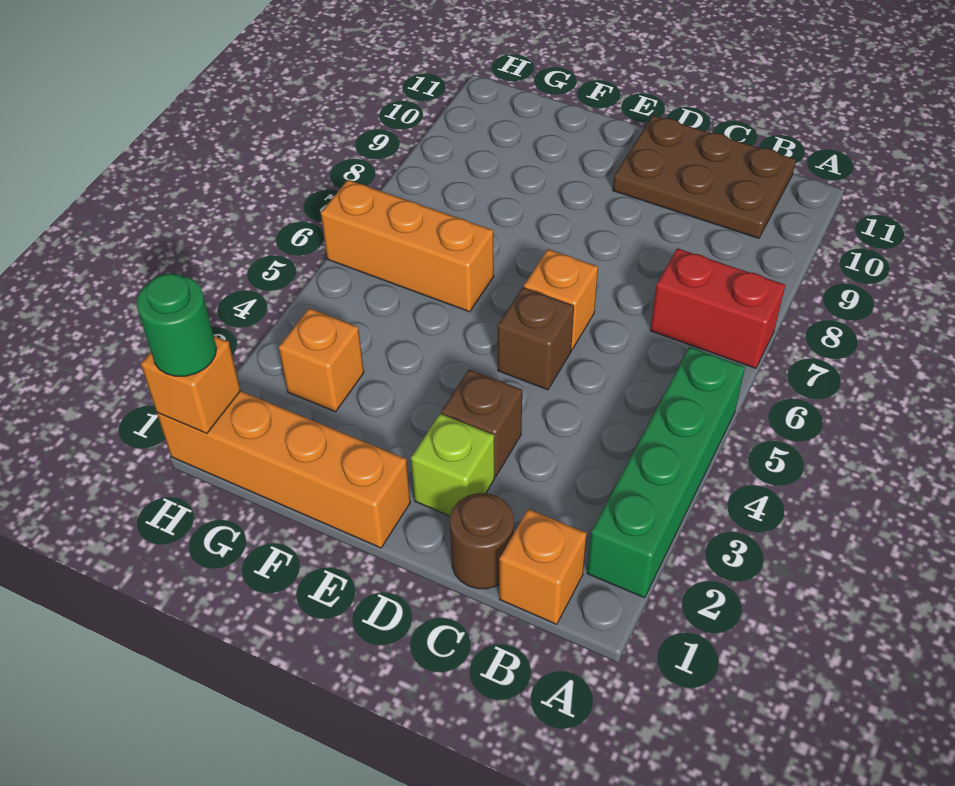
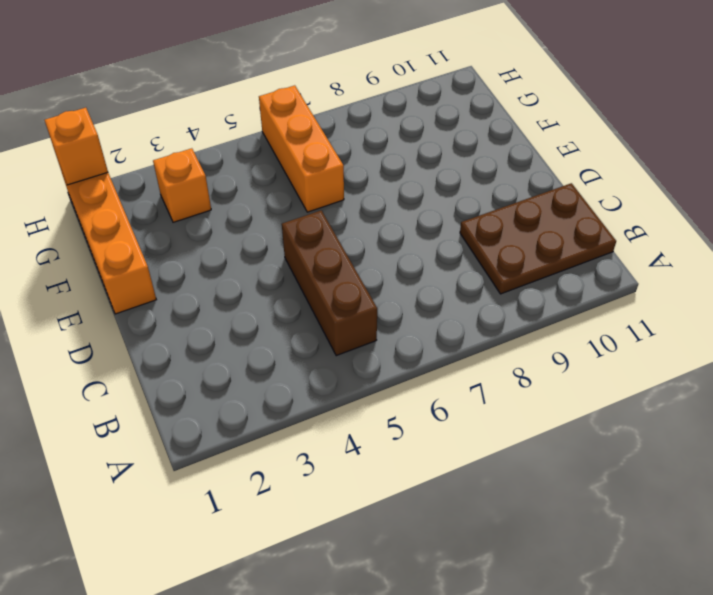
brown brick B5:D5 level 1 -> brown brick D5 level 1
brown plate B9:C11 level 1 -> brown plate B10:D11 level 1
none -> green brick A2:A5 level 1
none -> red brick A7:B7 level 1
none -> orange brick B1 level 1

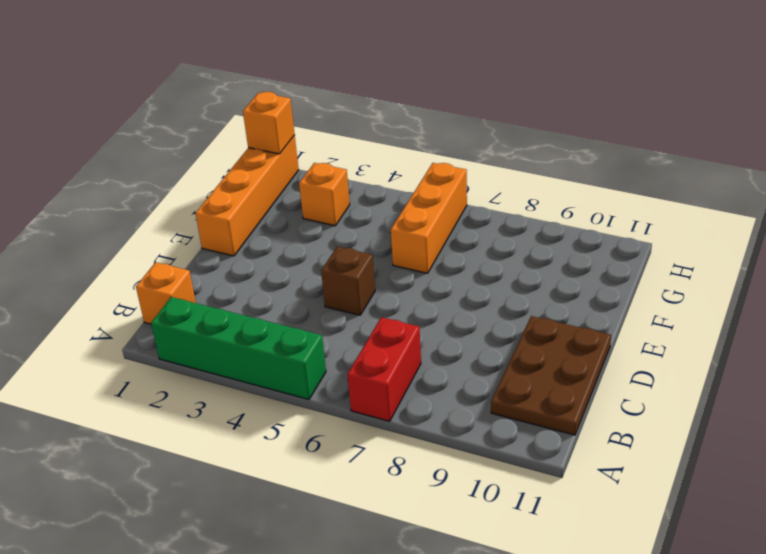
none -> brown round brick C1 level 1
none -> lime brick D2 level 1
none -> brown brick D3 level 1

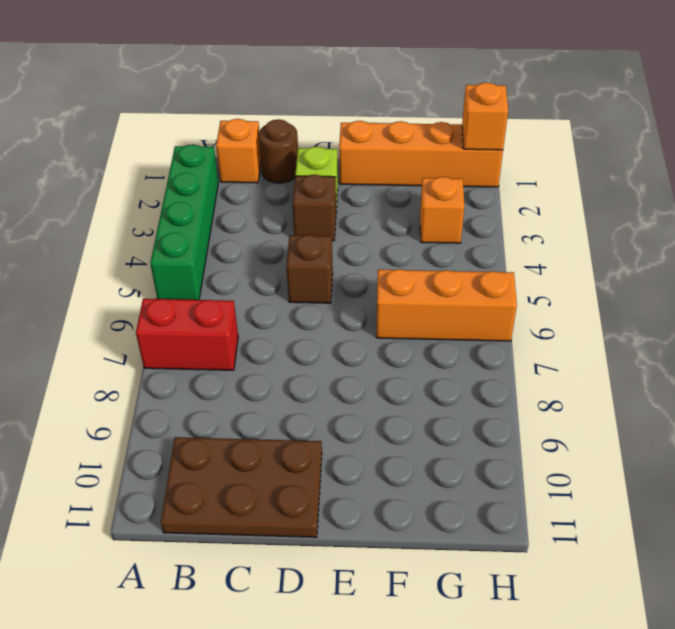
none -> orange brick D6 level 1
none -> green round brick H1 level 3

